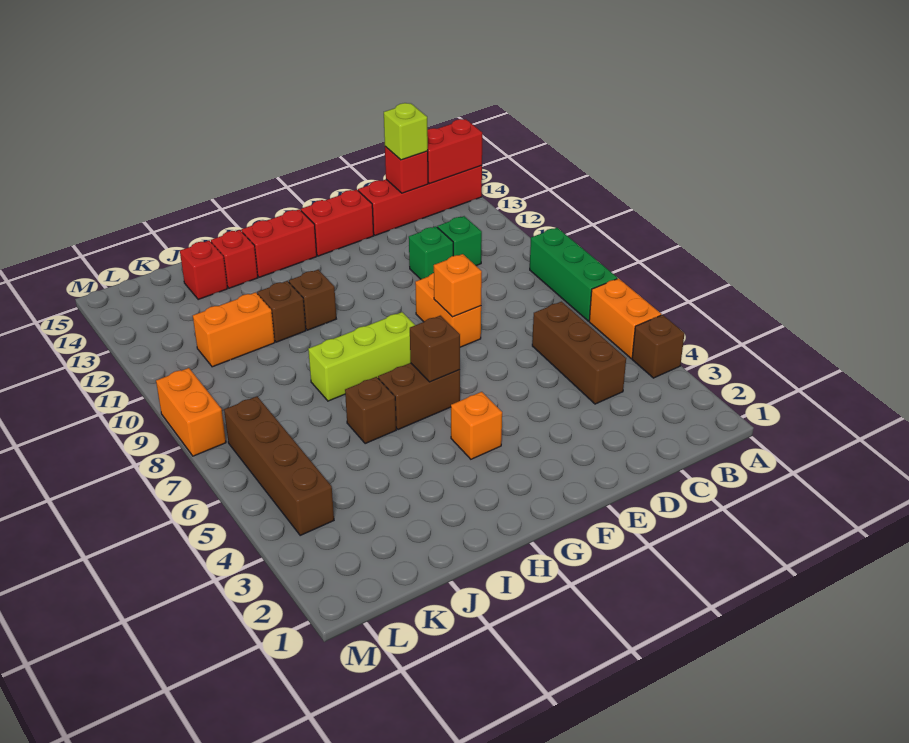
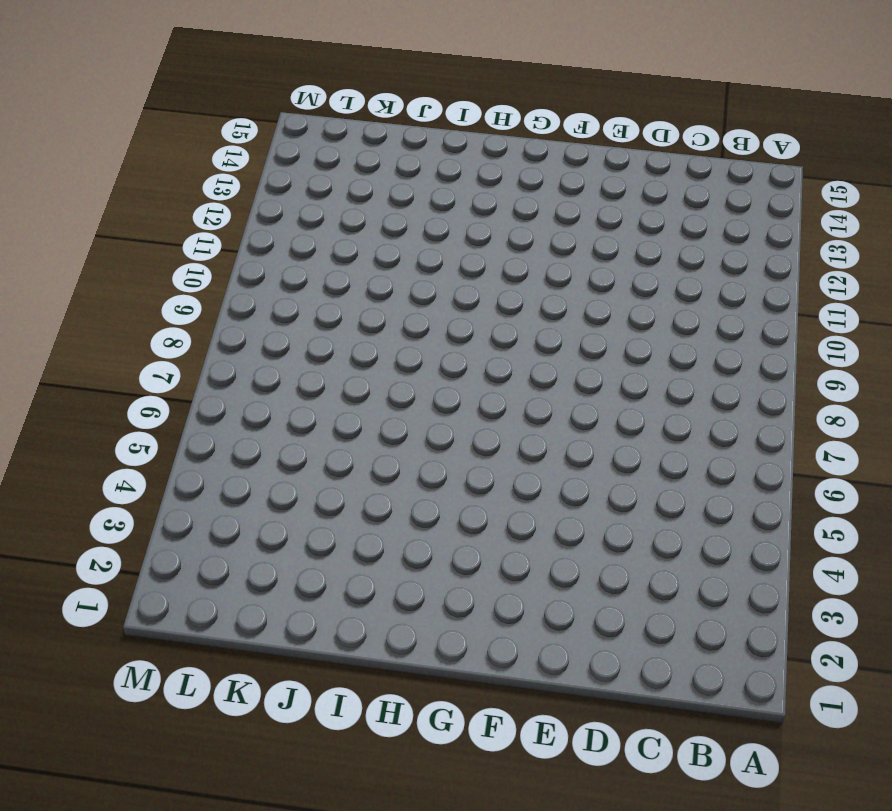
none -> brown brick A4 level 1
none -> orange brick A5:A6 level 1
none -> green brick A7:A9 level 1

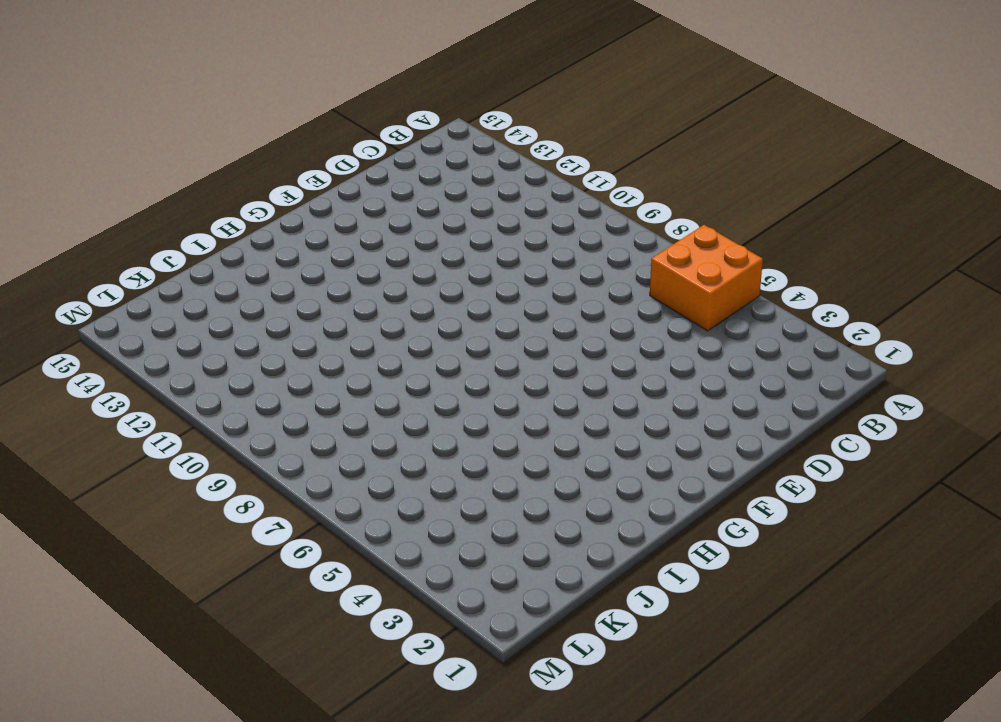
orange brick A5:B6 level 1 -> orange brick A5:A6 level 1
none -> brown brick A4 level 1
none -> green brick A7:A9 level 1
none -> red brick A14:D14 level 1

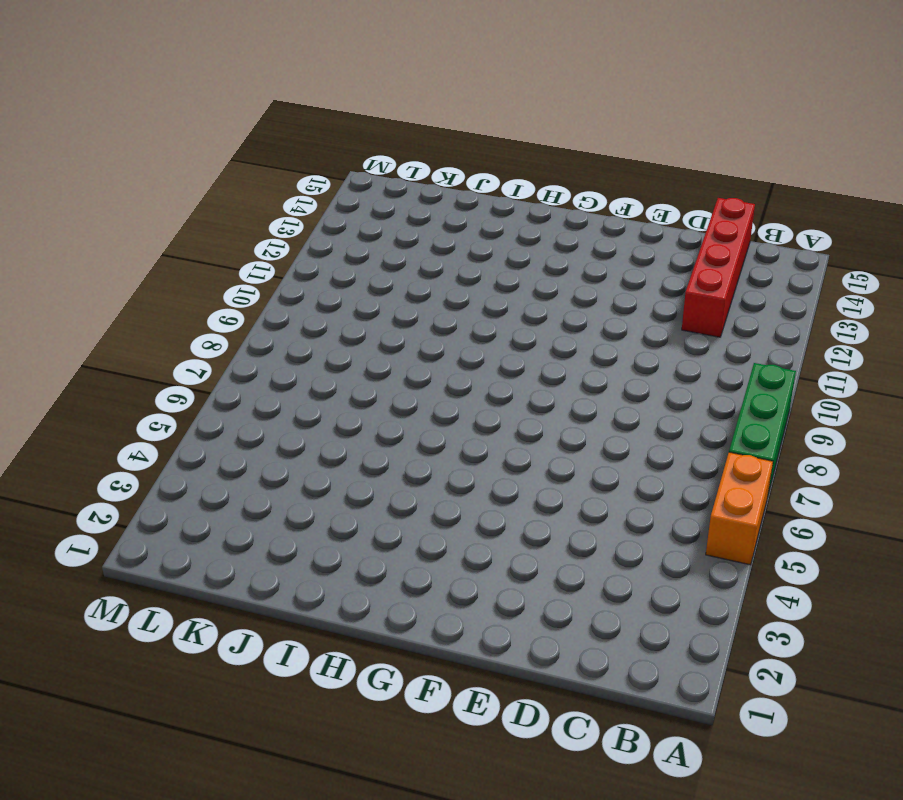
red brick C12:C15 level 1 -> red brick A14:D14 level 1
none -> brown brick A4 level 1
none -> brown brick C4:C6 level 1
none -> green brick C11 level 1

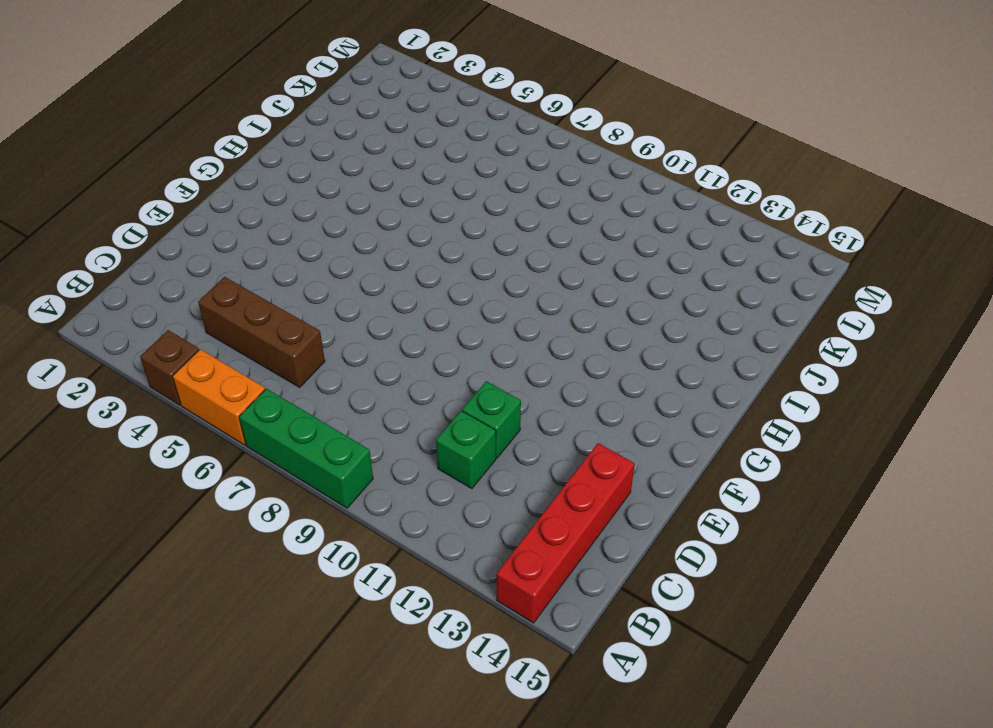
none -> orange brick E8:E9 level 1
none -> red brick E14:F14 level 1
none -> orange brick G4 level 1

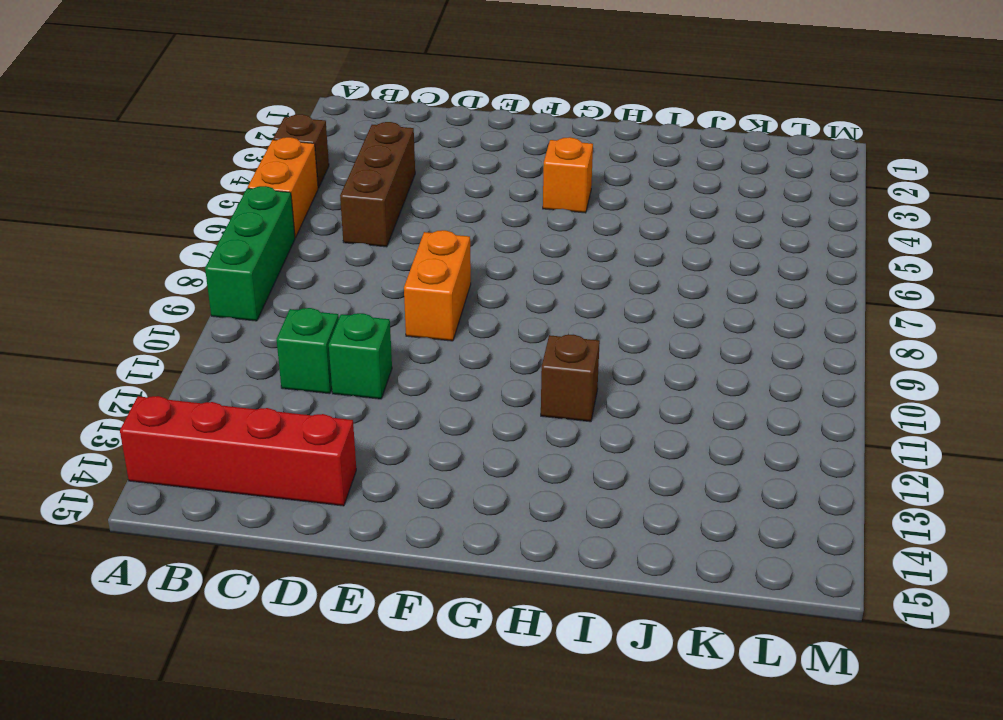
none -> red brick E14:F14 level 1
none -> brown brick G6:H6 level 1
none -> lime brick G8:I8 level 1

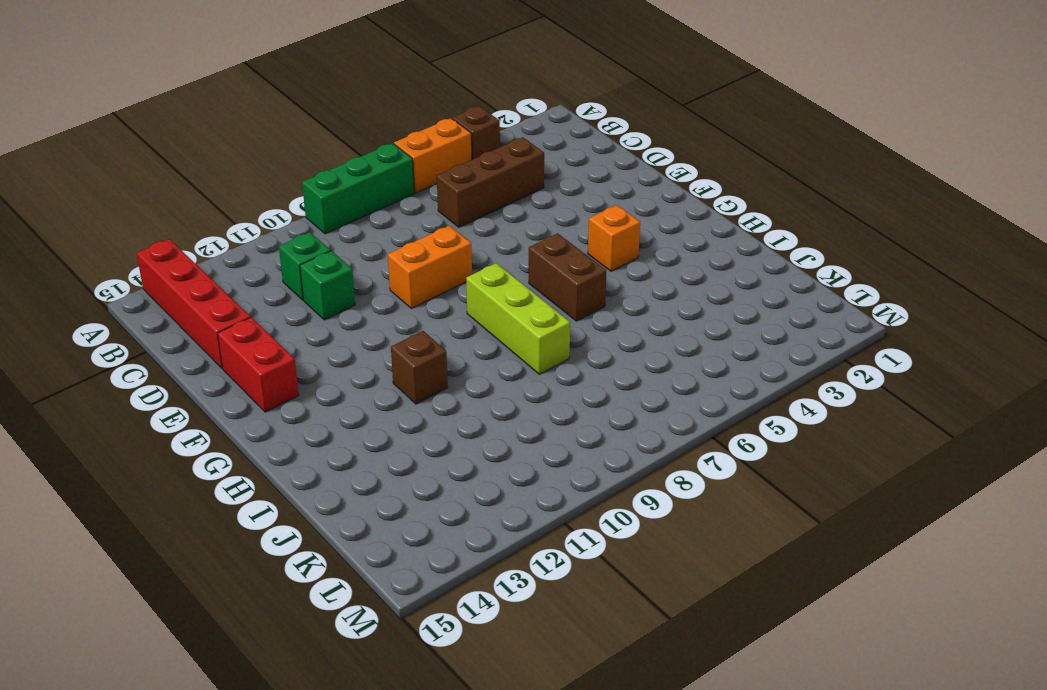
none -> red brick G14:H14 level 1
none -> brown brick I6 level 1
none -> brown brick I11 level 1

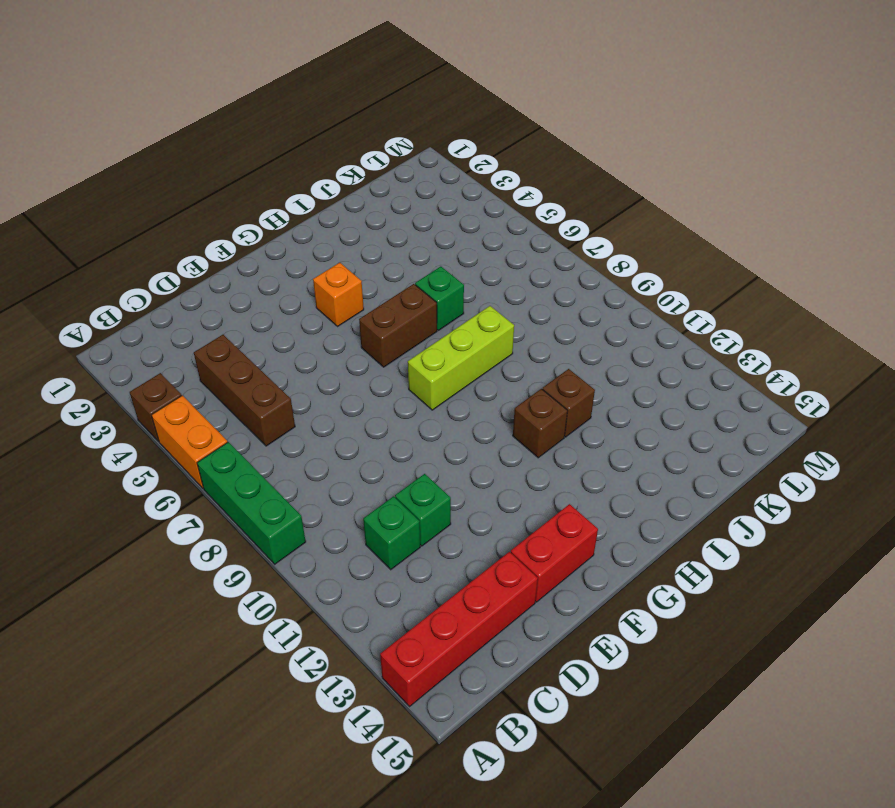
green brick I6 level 1 -> brown brick I6 level 1
none -> orange brick E8:E9 level 1
none -> red brick G14:H14 level 1
none -> red brick I14 level 1

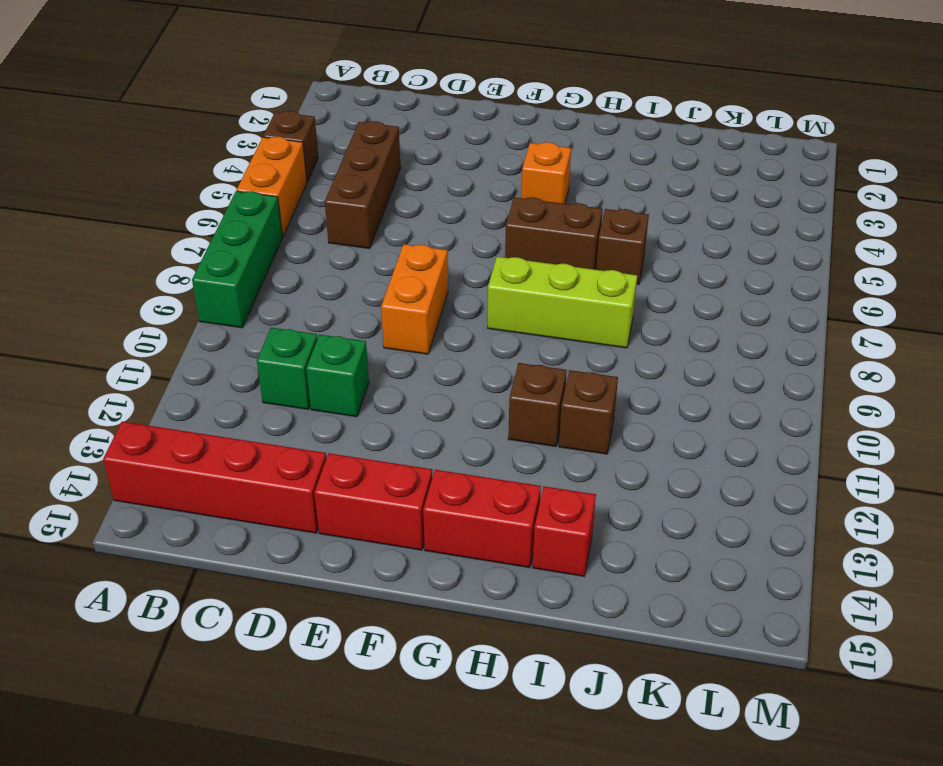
none -> orange brick J11:K11 level 1
none -> red brick J14 level 1
none -> brown brick L4:L7 level 1

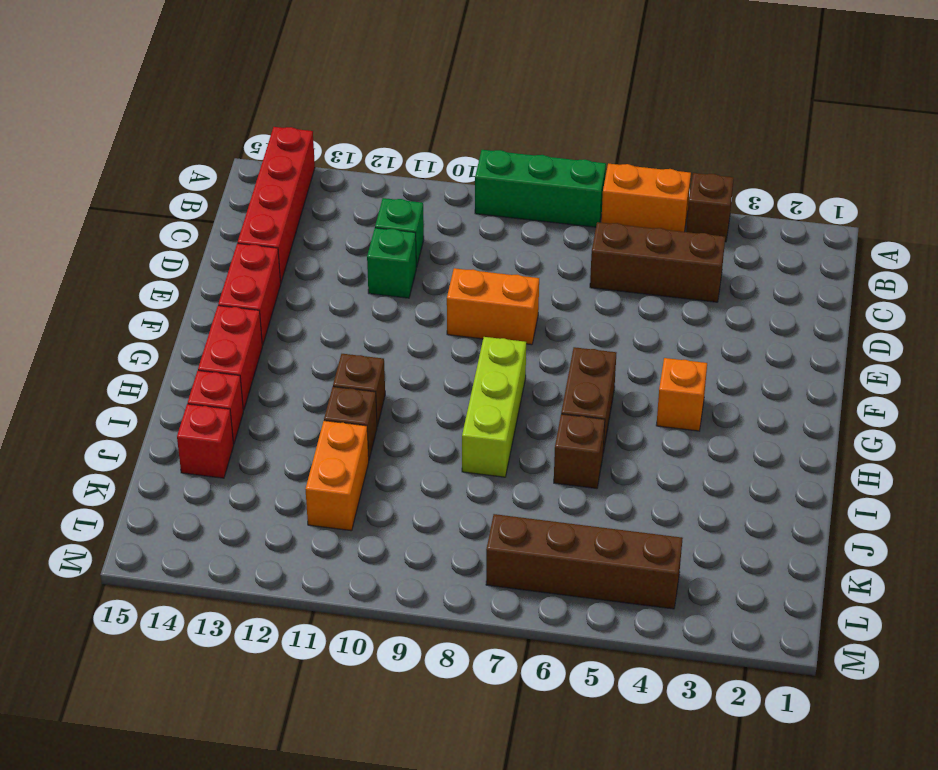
none -> orange brick M8:M9 level 1
none -> red brick A14:B14 level 2
none -> red brick C14 level 2

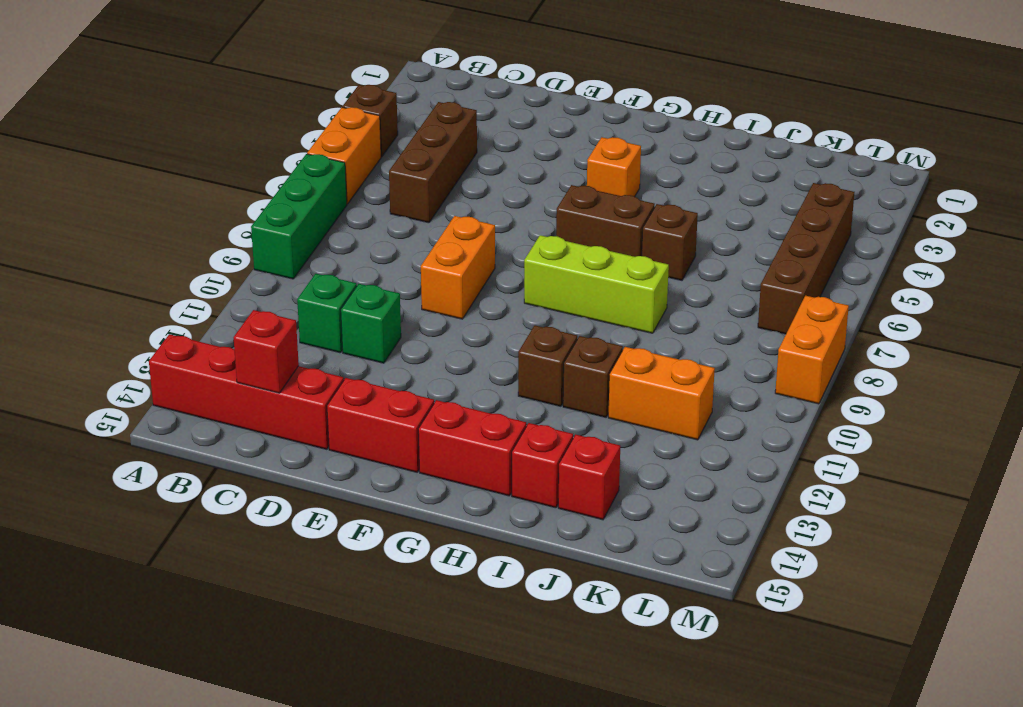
none -> red brick A14:B14 level 2
none -> orange brick E8 level 2
none -> brown brick G6 level 2

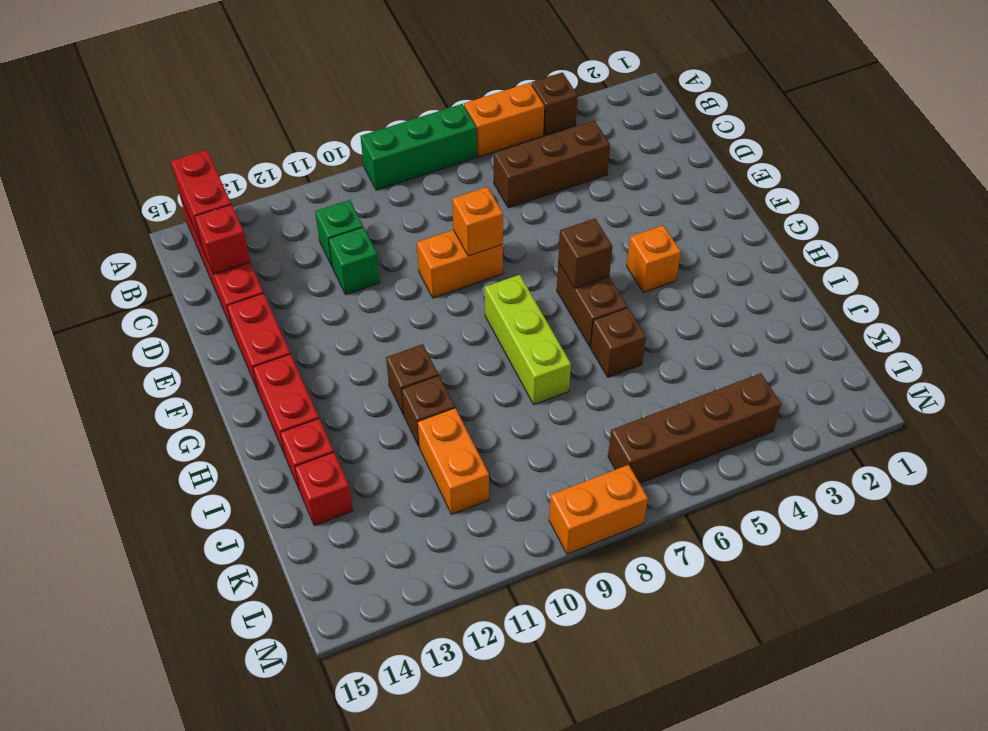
none -> lime brick C14 level 3

